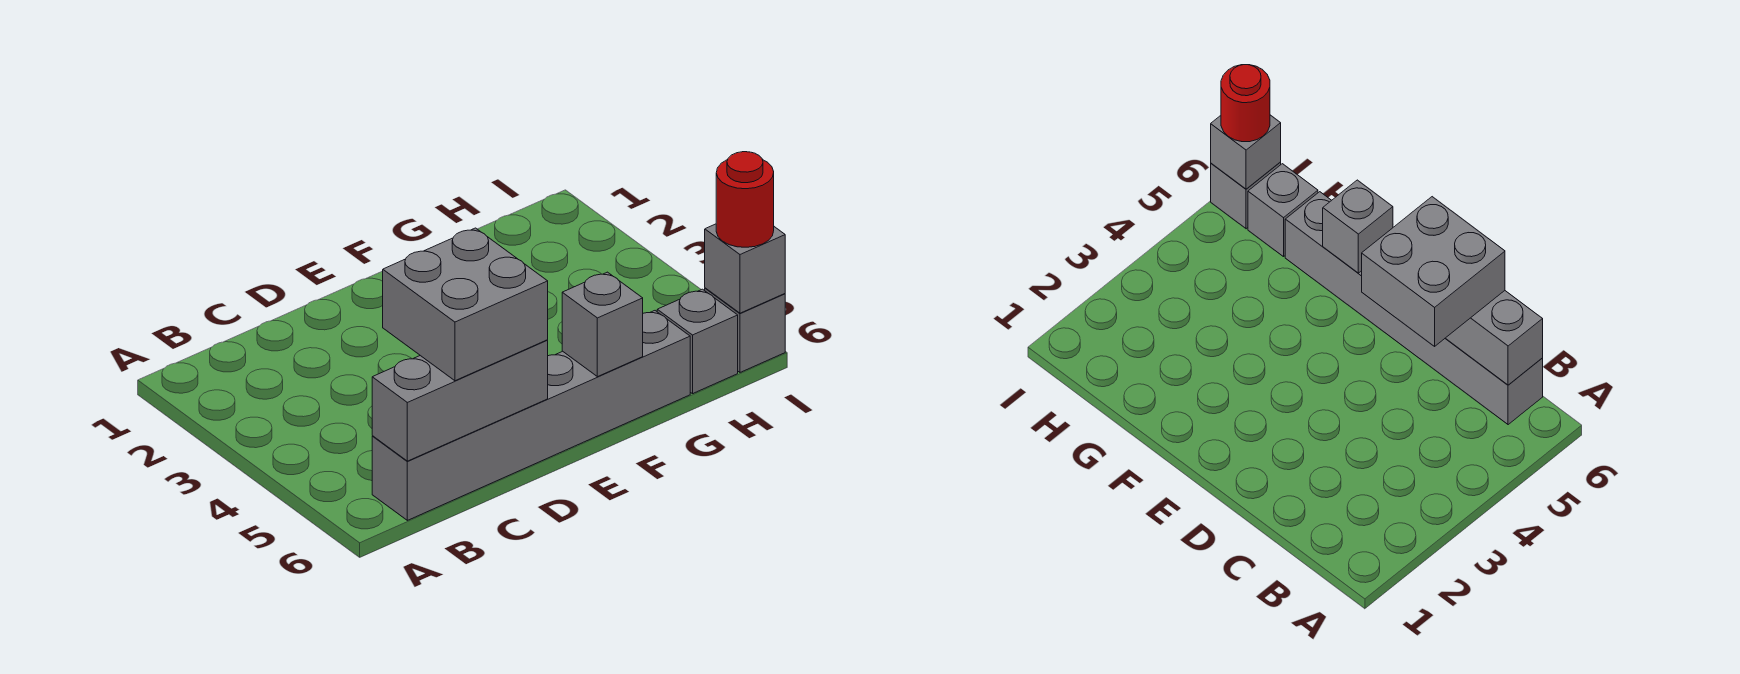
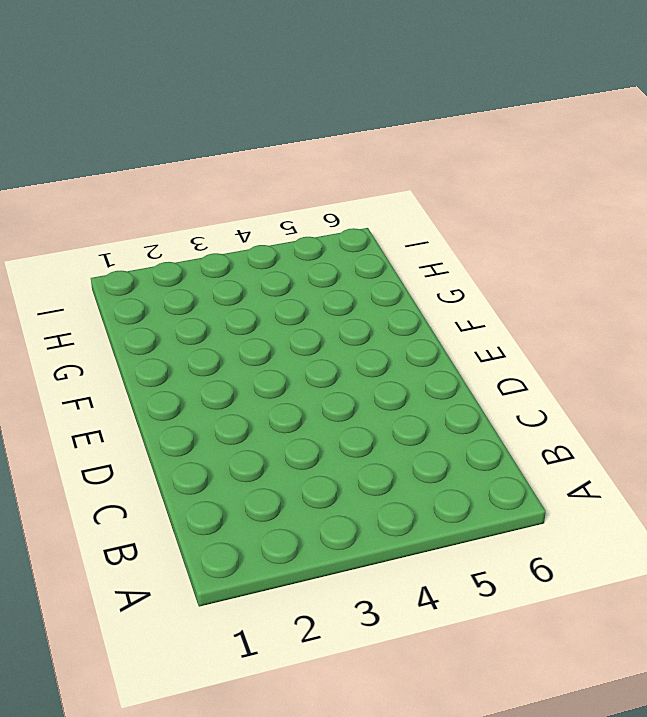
none -> grey brick B6:G6 level 1
none -> grey brick H6 level 1

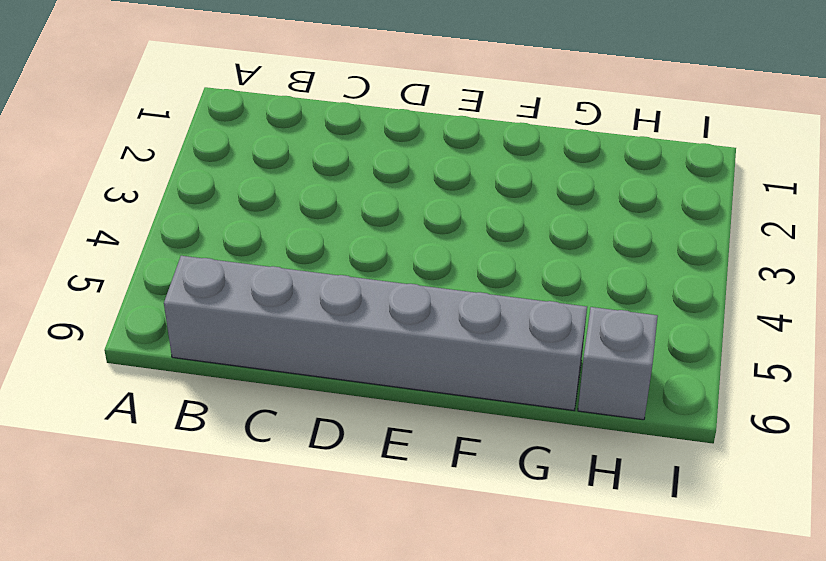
none -> grey brick I6 level 1
none -> grey brick B6:D6 level 2

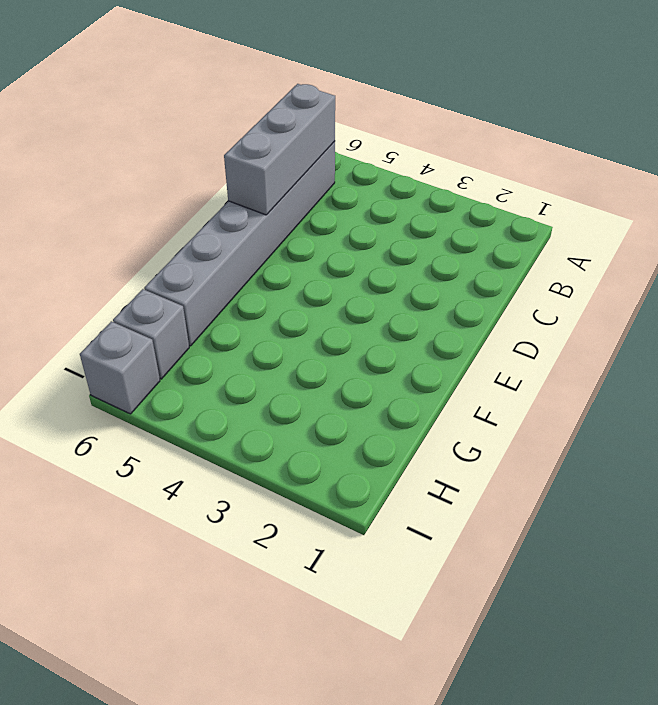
none -> grey brick F6 level 2
none -> grey brick I6 level 2

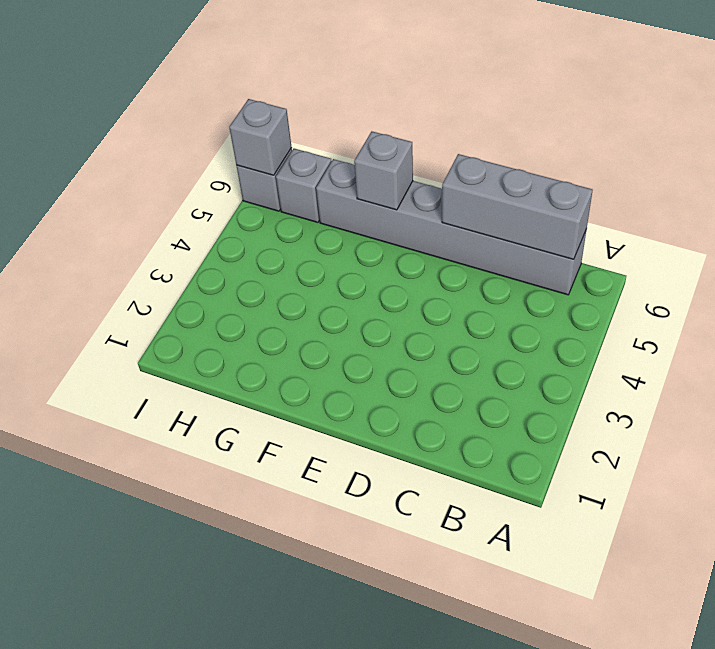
none -> grey brick C5:D6 level 3
none -> red round brick I6 level 3

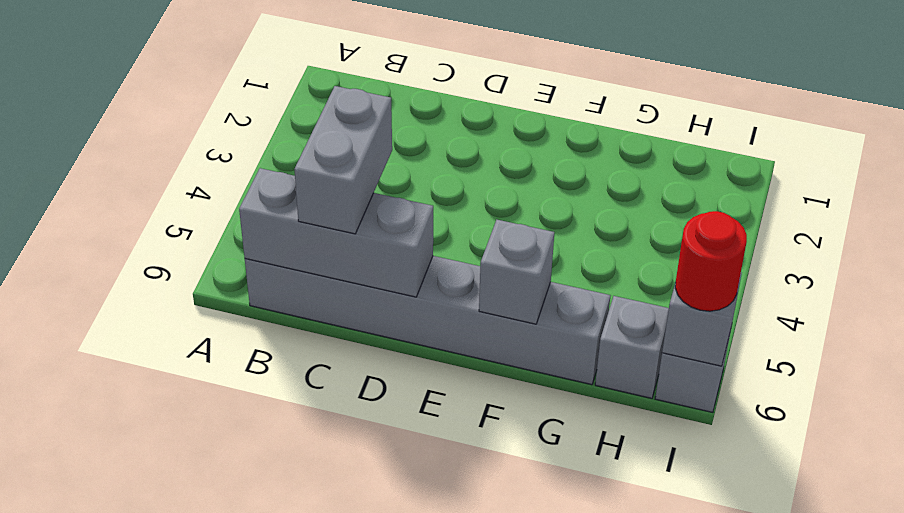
grey brick C5:C6 level 3 -> grey brick C5:D6 level 3

